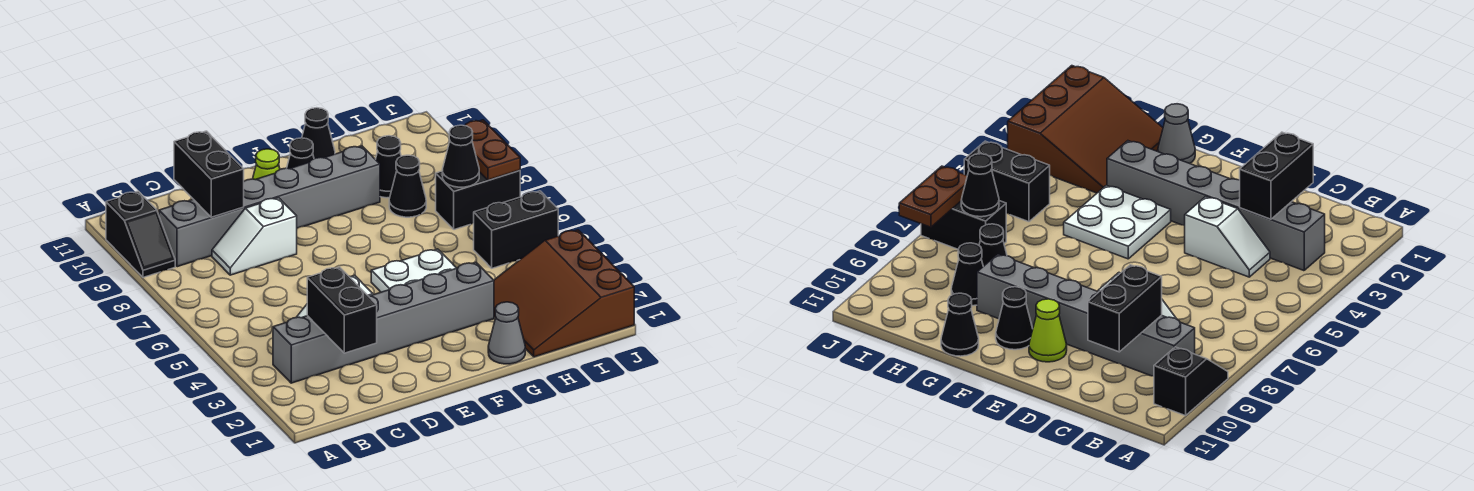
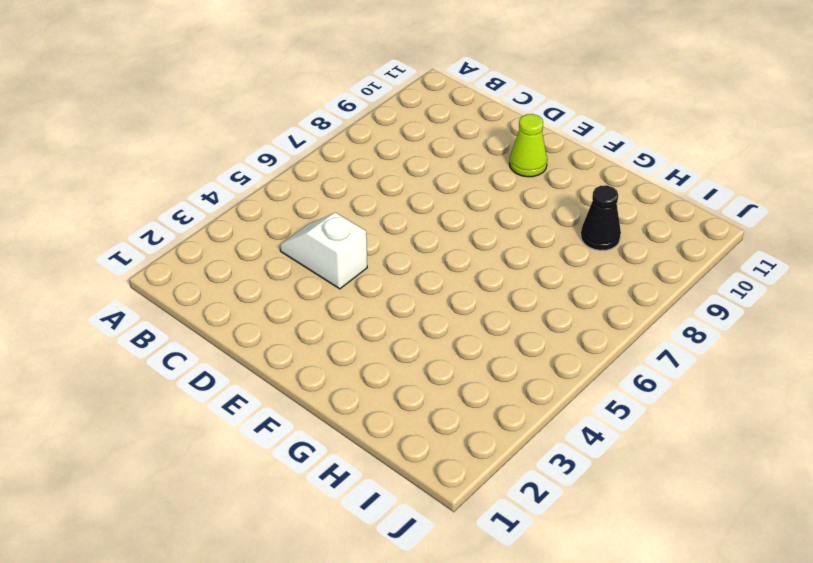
none -> black slope A9:A10 level 1 top 10
none -> grey brick B3:G3 level 1
none -> grey brick B9:G9 level 1

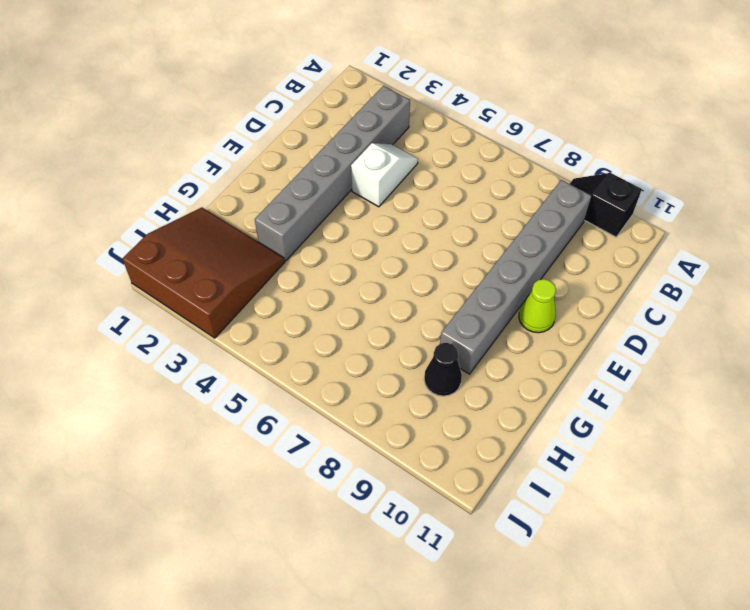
none -> white slope C8:D8 level 1 top D
none -> white plate F4:G5 level 1
none -> black cone F10 level 1

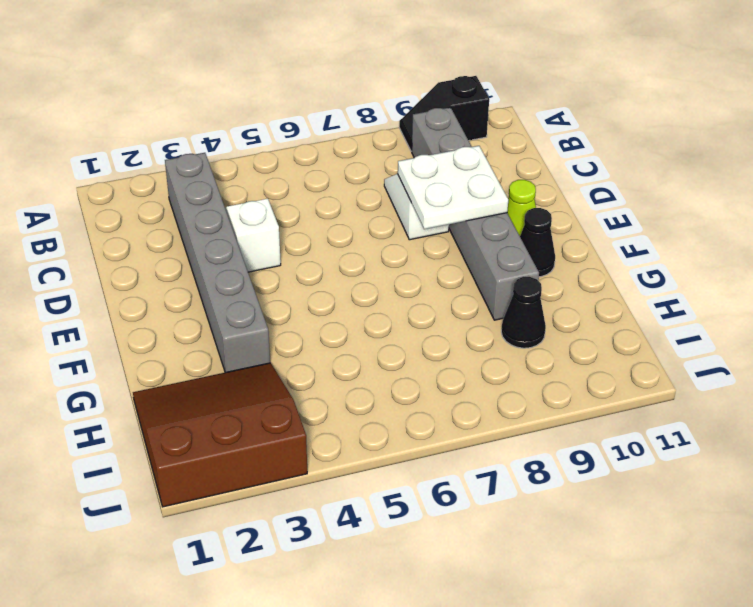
white plate D8:E9 level 2 -> white plate F4:G5 level 1
none -> grey cone G1 level 1
none -> black cone G11 level 1
none -> black cone H8 level 1

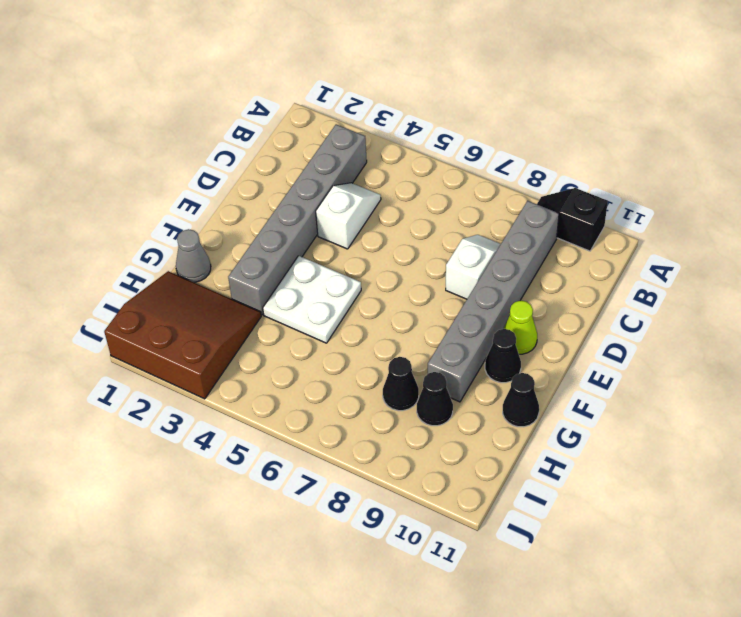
none -> black brick I5:J5 level 1
none -> black brick I7:J7 level 1
none -> black brick C2:C3 level 2

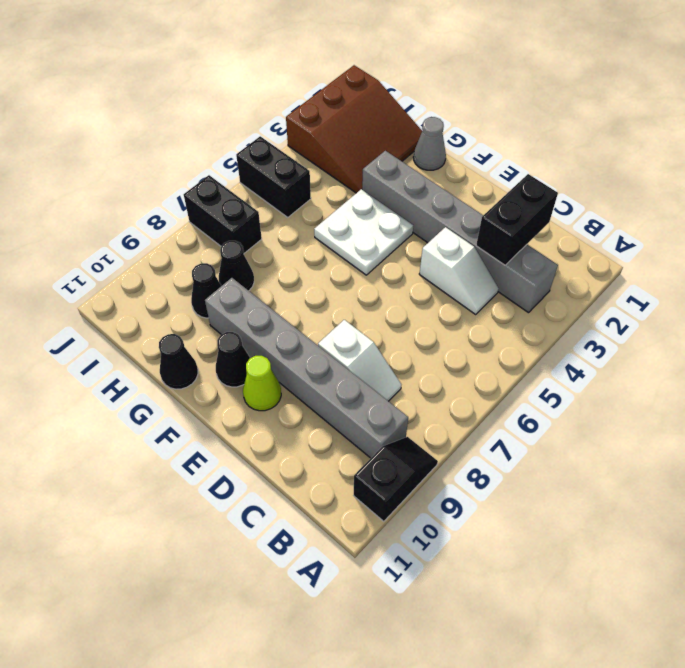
none -> black brick C9:C10 level 2
none -> black cone I7 level 2
none -> brown plate J7:J8 level 2

